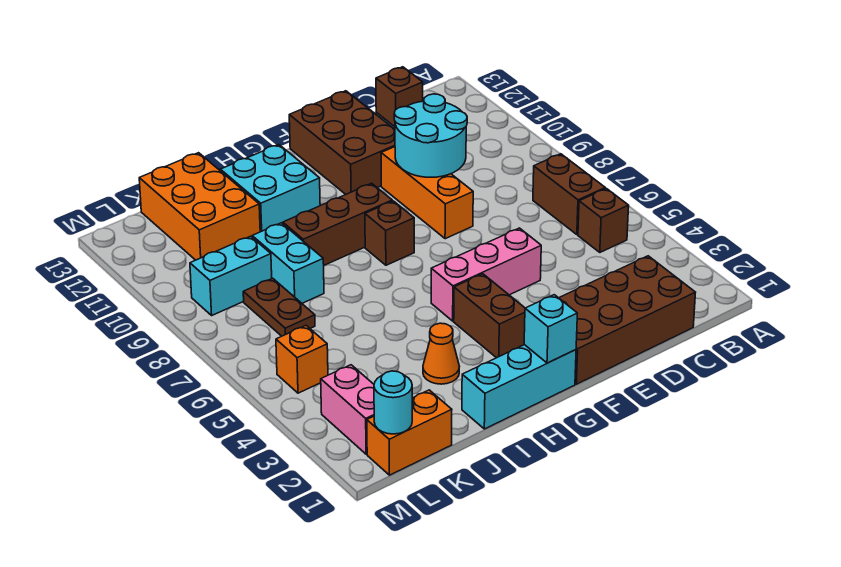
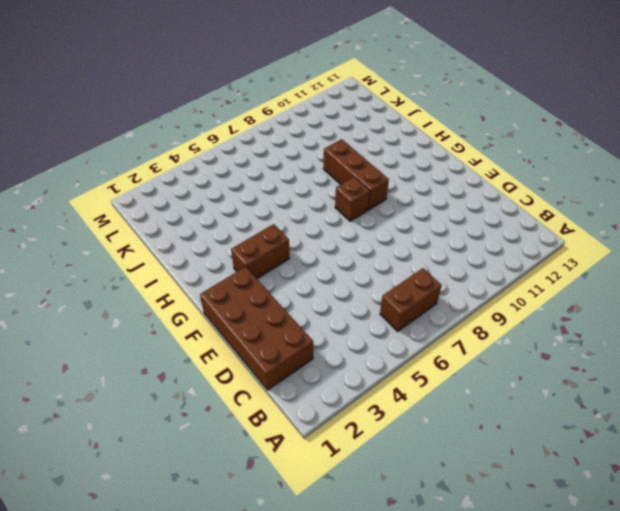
none -> brown brick B5 level 1
none -> brown brick C13 level 1
none -> pink brick E5:G5 level 1

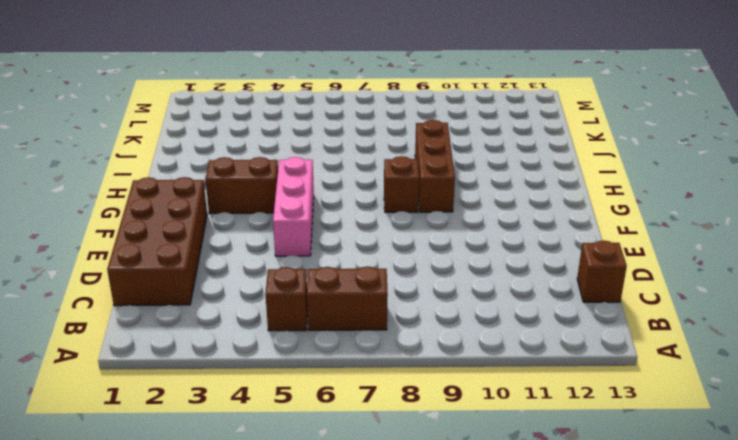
none -> orange brick E8:E10 level 1
none -> brown brick E11:F13 level 1
none -> cyan brick G1:I1 level 1

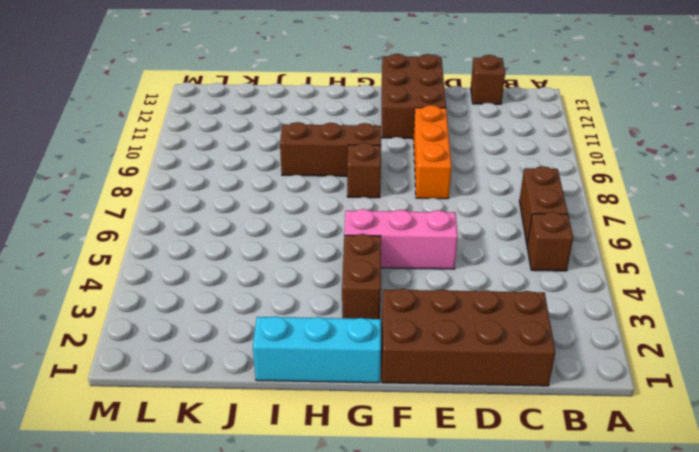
none -> cyan brick H11:I12 level 1
none -> orange cone I3 level 1
none -> cyan brick J8:J9 level 1

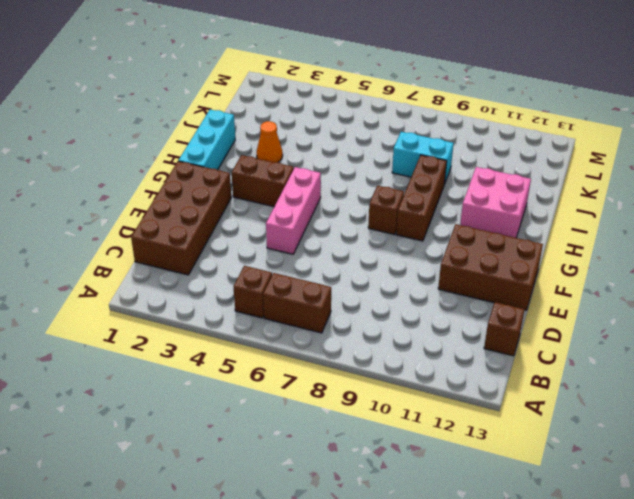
pink brick H11:I12 level 1 -> cyan brick H11:I12 level 1
none -> orange brick E8:E10 level 1
none -> orange brick J11:K13 level 1
none -> orange brick K1:L1 level 1

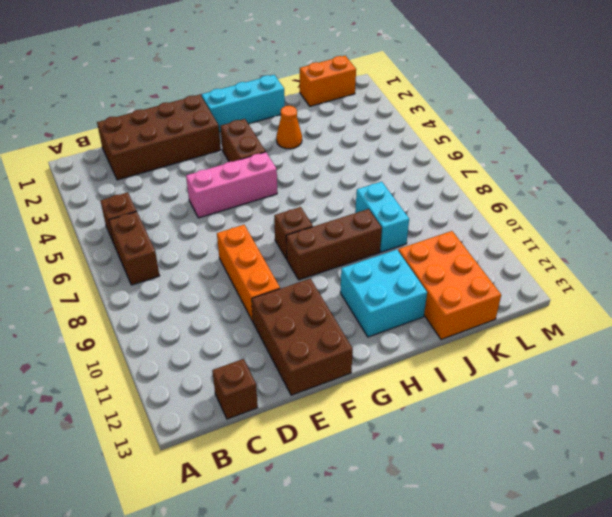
none -> brown plate K7:K8 level 1
none -> cyan brick K9:L9 level 1
none -> pink brick L2:L3 level 1

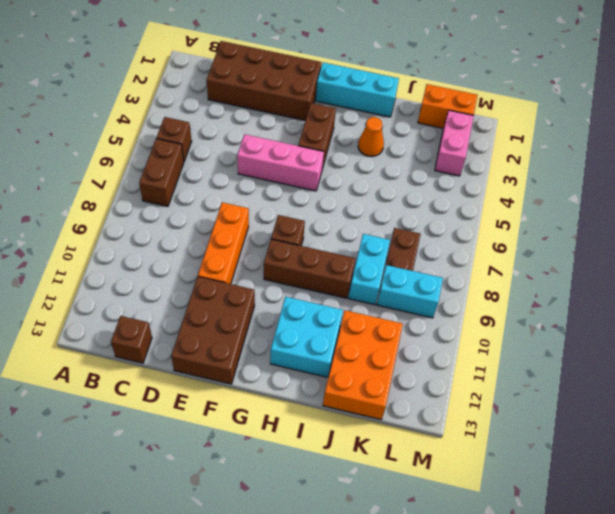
none -> orange brick L5 level 1
none -> cyan round brick D9:E10 level 2
none -> cyan brick G1 level 2

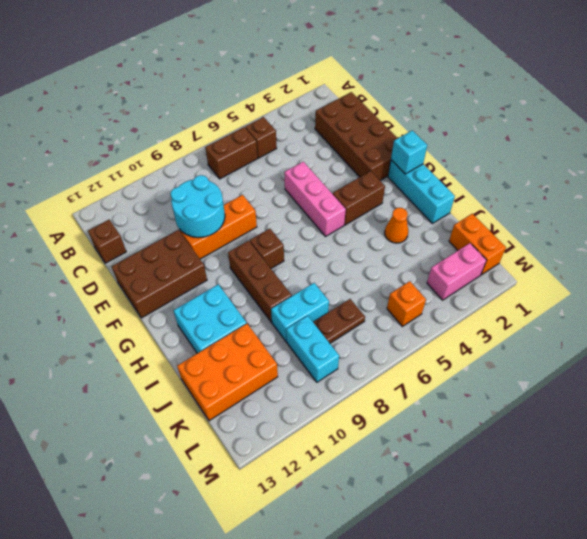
none -> cyan round brick L1 level 2

